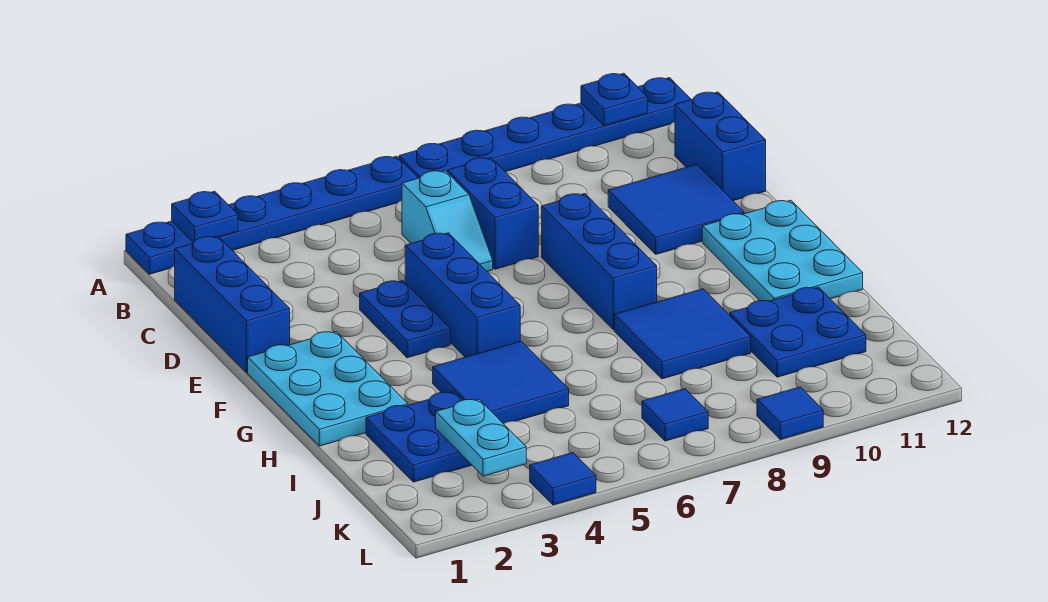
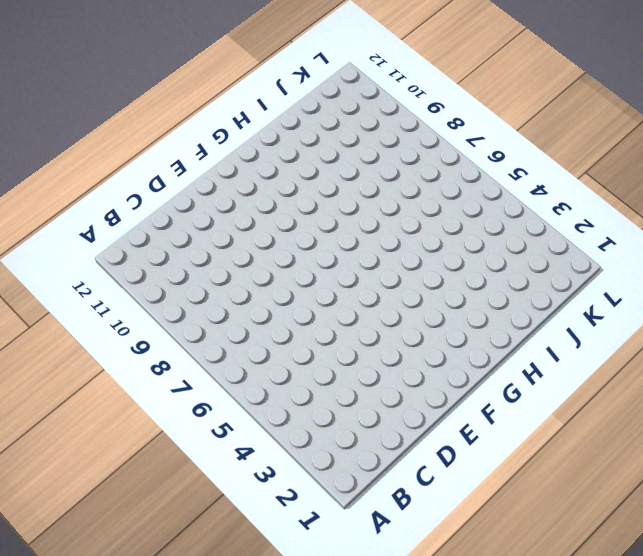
none -> blue plate A1:A6 level 1
none -> blue plate A7:A12 level 1
none -> blue brick C1:E1 level 1

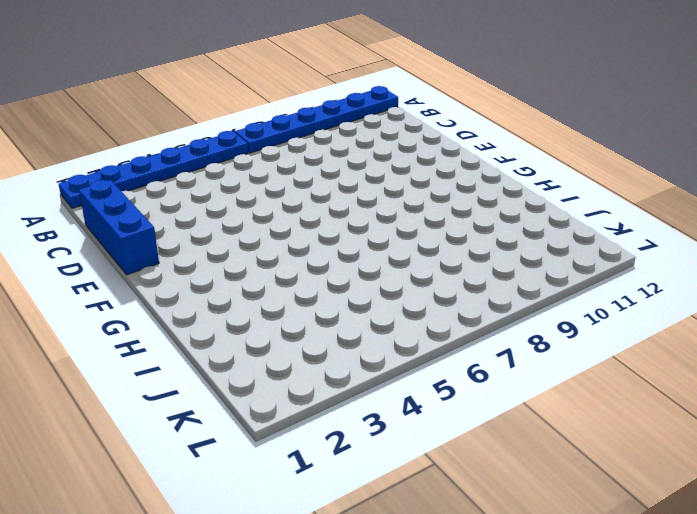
none -> cyan slope C6:D6 level 1 top C
none -> blue brick C7:D7 level 1
none -> blue brick C12:D12 level 1

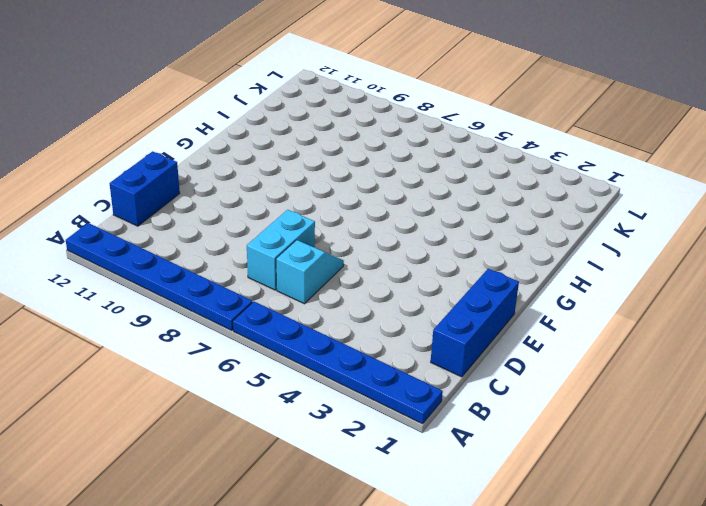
cyan brick C7:D7 level 1 -> blue brick C7:D7 level 1
none -> blue tile D10:E11 level 1
none -> blue plate E4:F4 level 1
none -> blue brick E5:G5 level 1

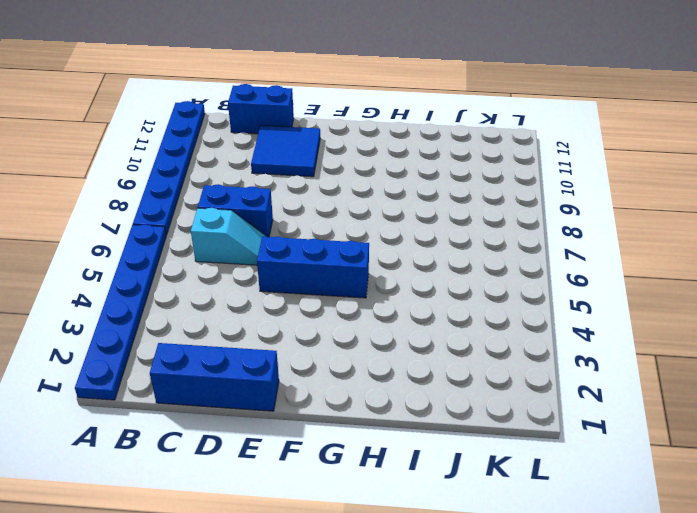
none -> blue plate E4:F4 level 1
none -> blue brick E8:G8 level 1
none -> cyan plate F1:H2 level 1

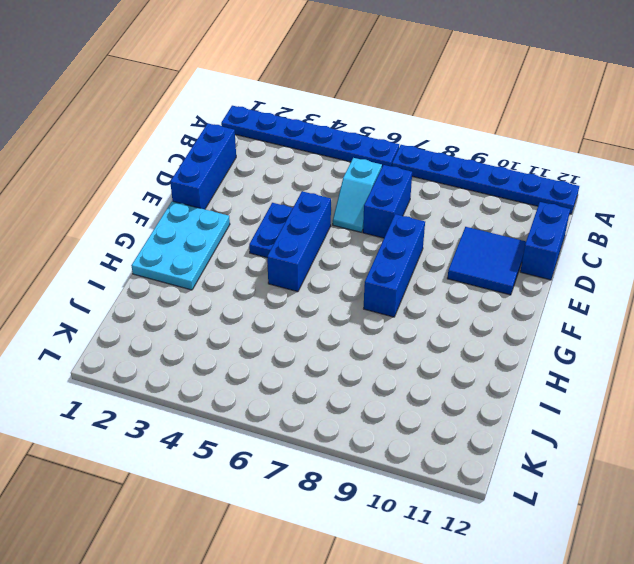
none -> cyan plate F11:H12 level 1
none -> blue tile H4:I5 level 1
none -> blue tile H8:I9 level 1

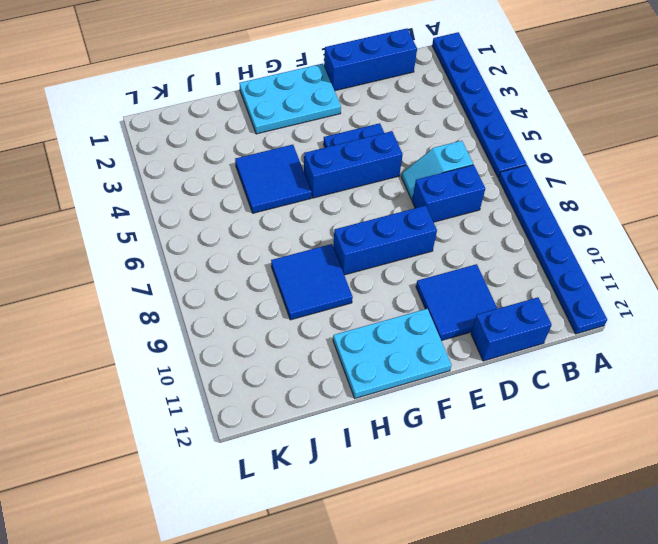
none -> blue plate I2:J3 level 1
none -> blue plate I10:J11 level 1
none -> blue tile K7 level 1

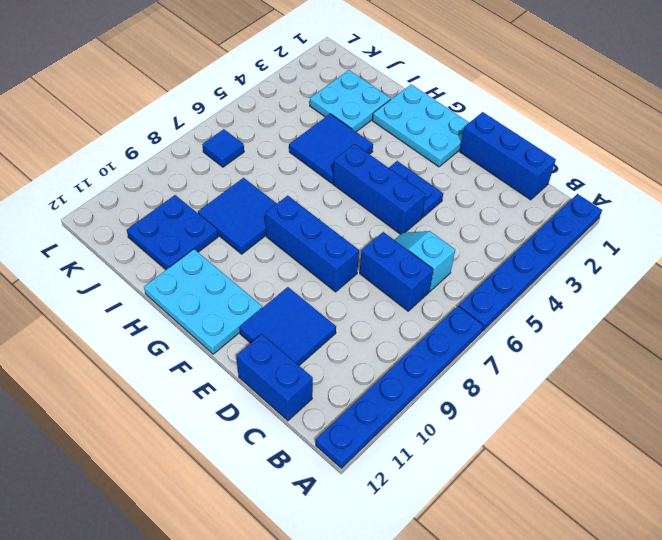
cyan plate I2:J3 level 1 -> blue plate I2:J3 level 1
none -> blue tile L4 level 1
none -> blue tile L9 level 1
none -> blue plate A2 level 2

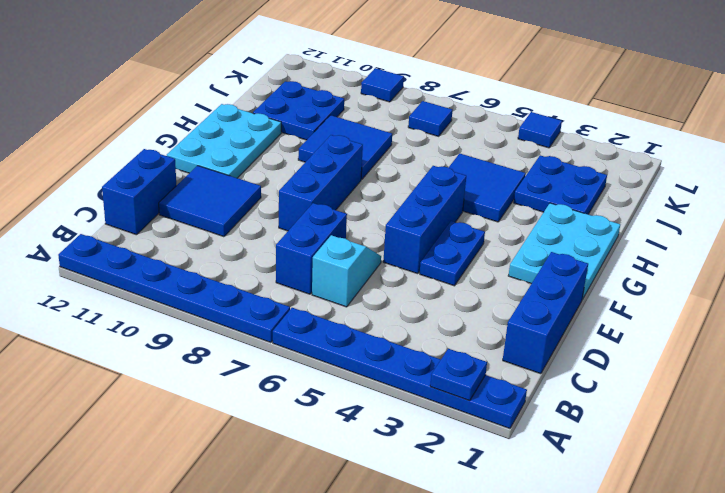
none -> blue plate A11 level 2
none -> cyan plate J3:K3 level 2

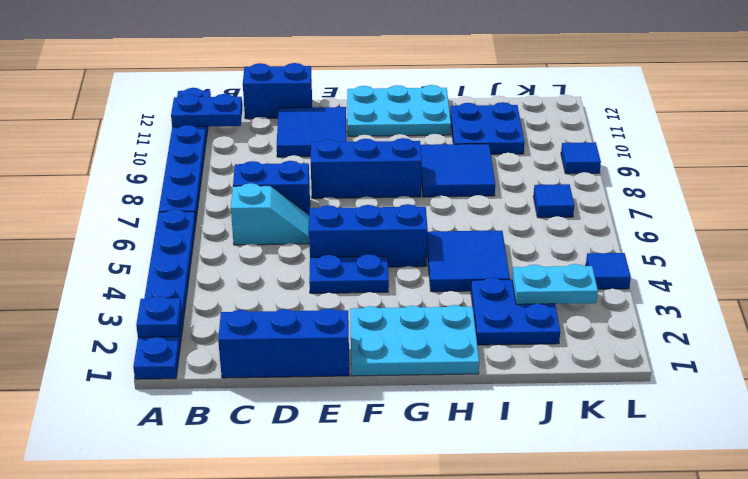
blue plate A11:B11 level 2 -> blue plate A11 level 2

